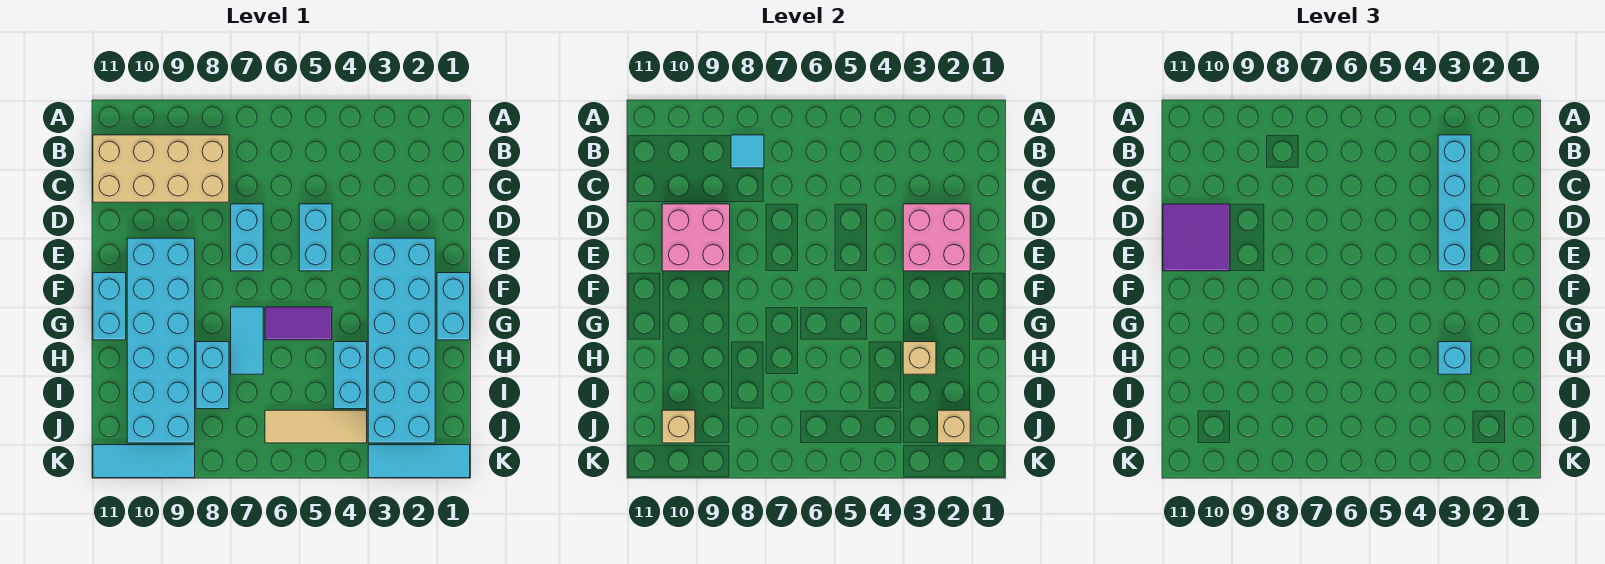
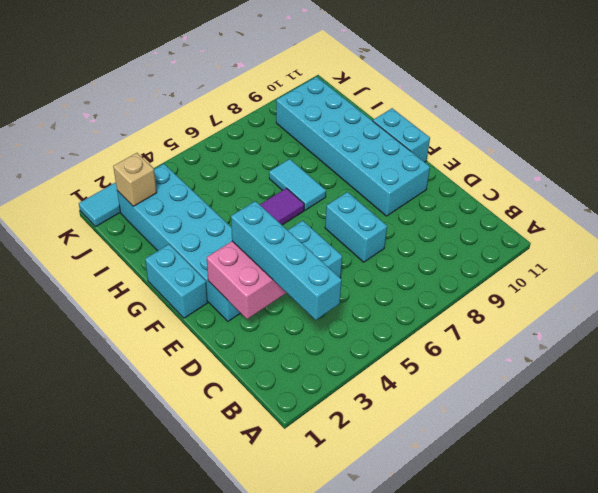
none -> tan brick B8:C11 level 1
none -> cyan brick H4:I4 level 1
none -> cyan brick H8:I8 level 1

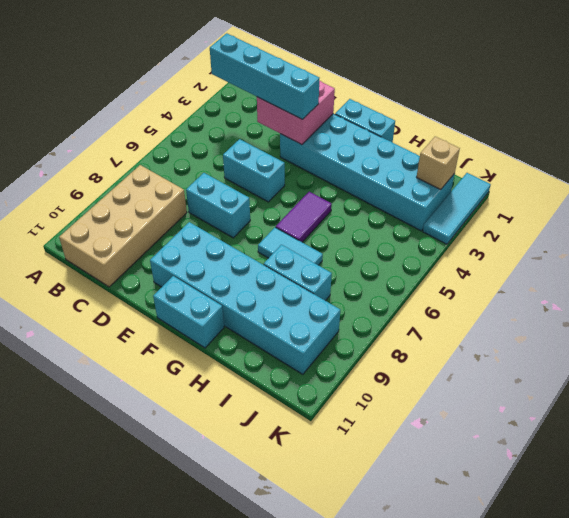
none -> cyan brick H4:I4 level 1
none -> tan tile J4:J6 level 1
none -> cyan tile K9:K11 level 1

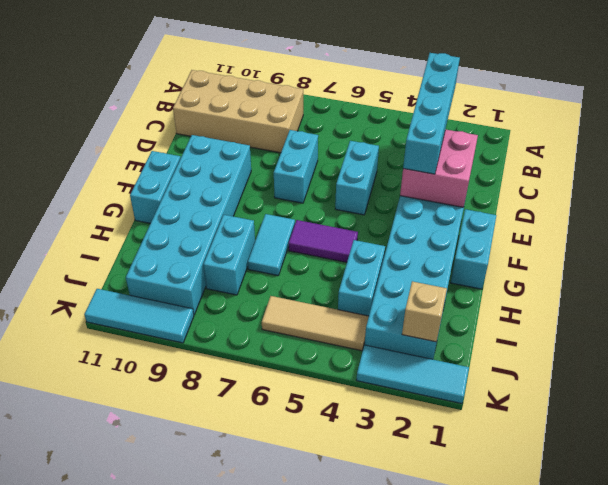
none -> cyan tile B8 level 2
none -> pink brick D9:E10 level 2
none -> tan brick H3 level 2

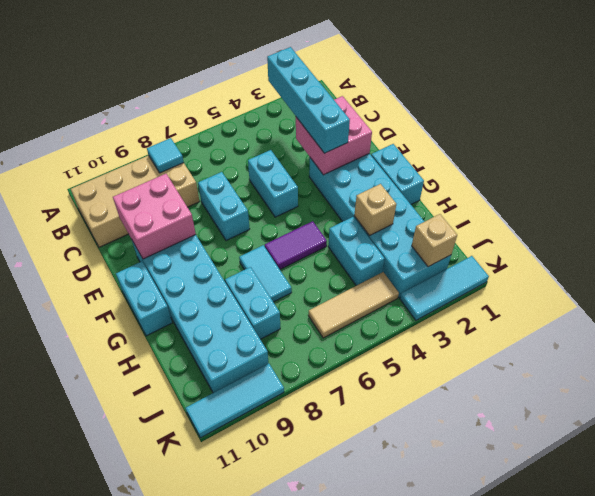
none -> tan brick J10 level 2
none -> purple tile D10:E11 level 3
none -> cyan brick H3 level 3

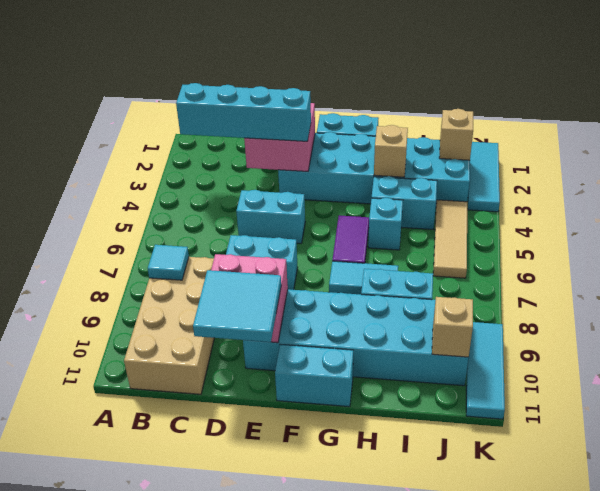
cyan tile D10:E11 level 3 -> purple tile D10:E11 level 3
cyan brick H5 level 1 -> cyan brick H3 level 3

